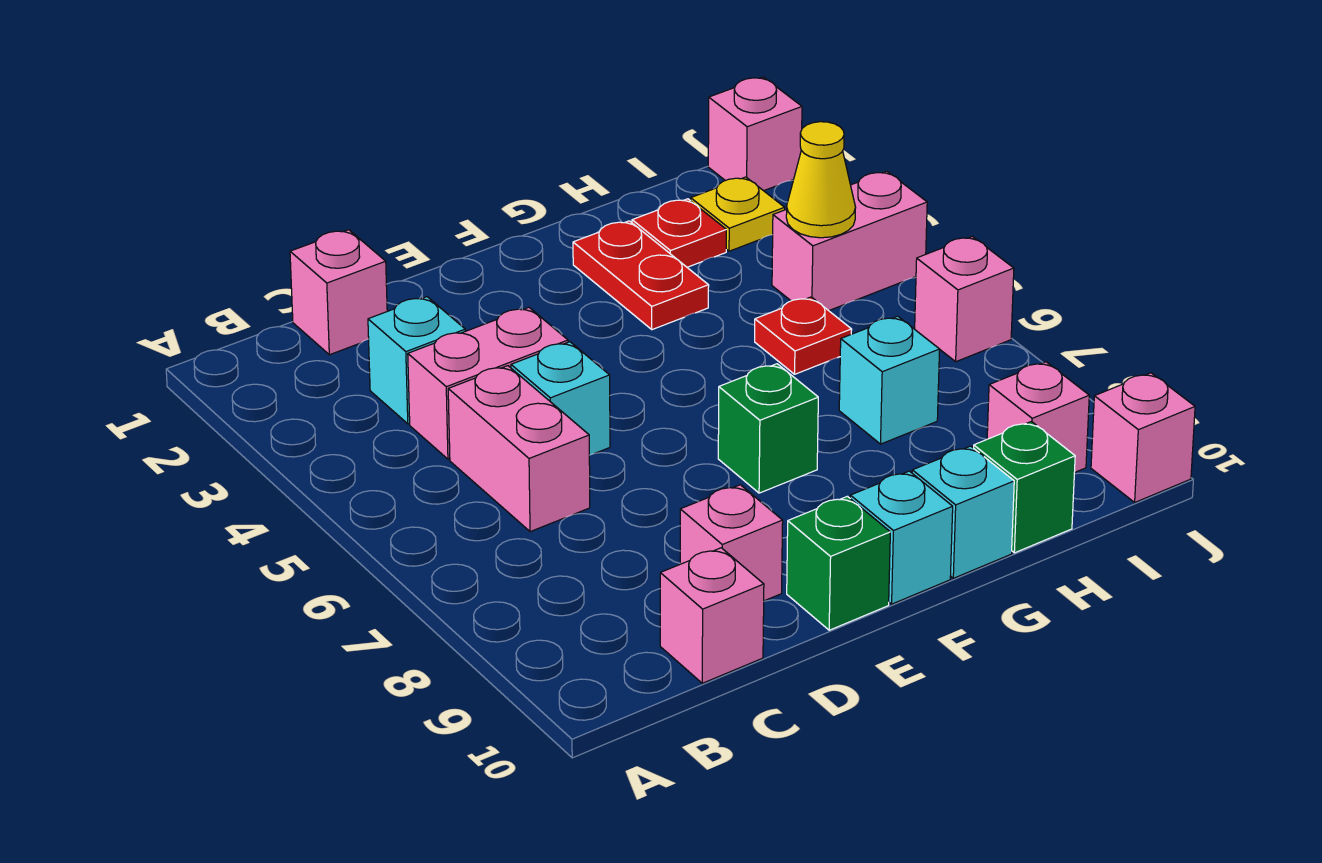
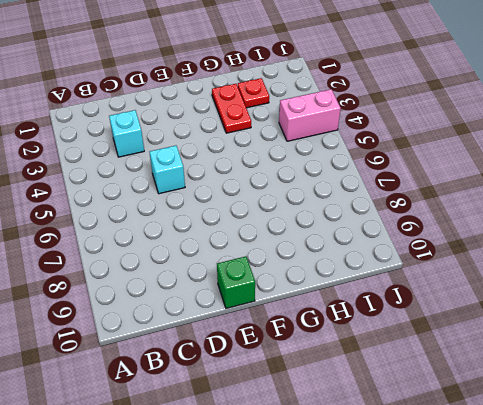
none -> pink brick C1 level 1
none -> pink brick C4:D4 level 1
none -> pink brick C5:C6 level 1

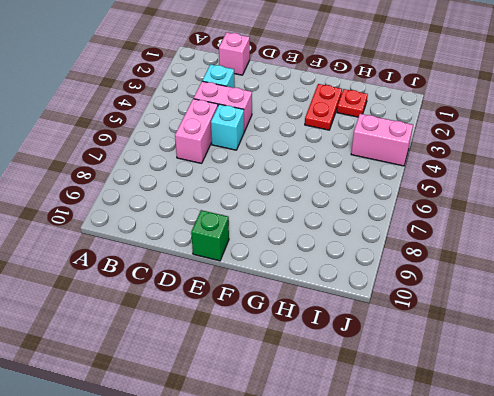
none -> pink brick C10 level 1
none -> pink brick D9 level 1
none -> green brick F7 level 1

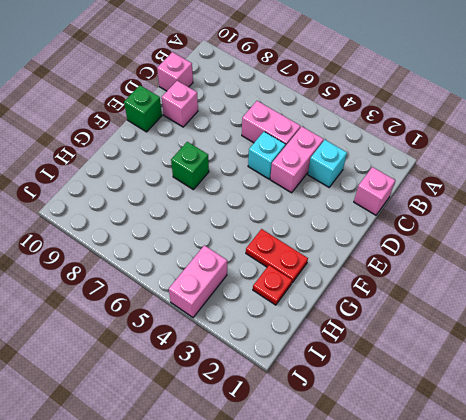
none -> cyan brick F10 level 1
none -> cyan brick G10 level 1
none -> red plate H5 level 1

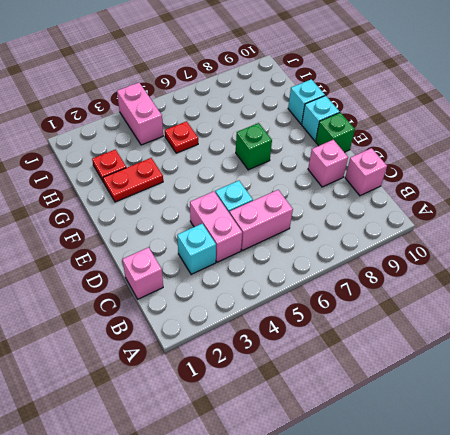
none -> cyan brick H7 level 1
none -> green brick H10 level 1
none -> yellow plate I2 level 1

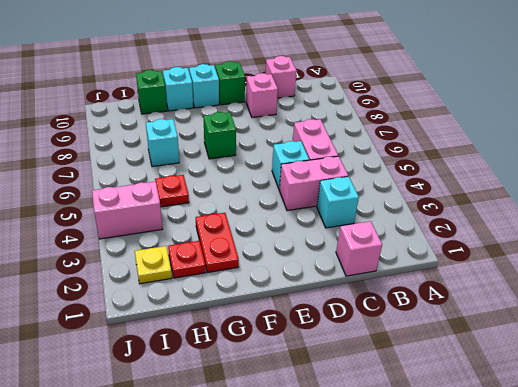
none -> pink brick I9 level 1
none -> pink brick J1 level 1
none -> pink brick J6 level 1

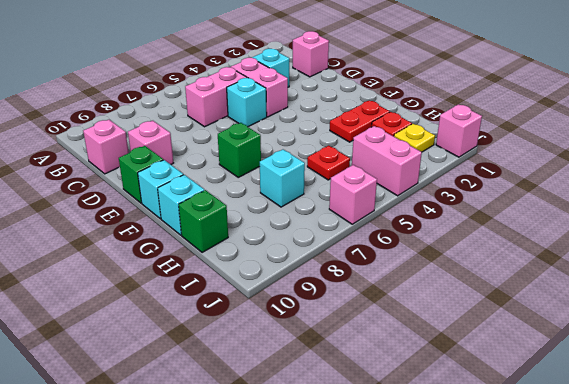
none -> pink brick I9 level 1
none -> pink brick J10 level 1
none -> yellow cone I4 level 2

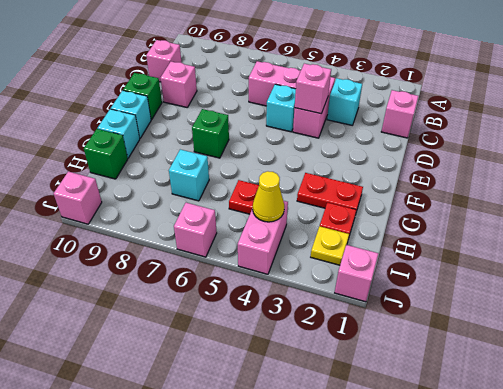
pink brick D4 level 2 -> pink brick I9 level 1

